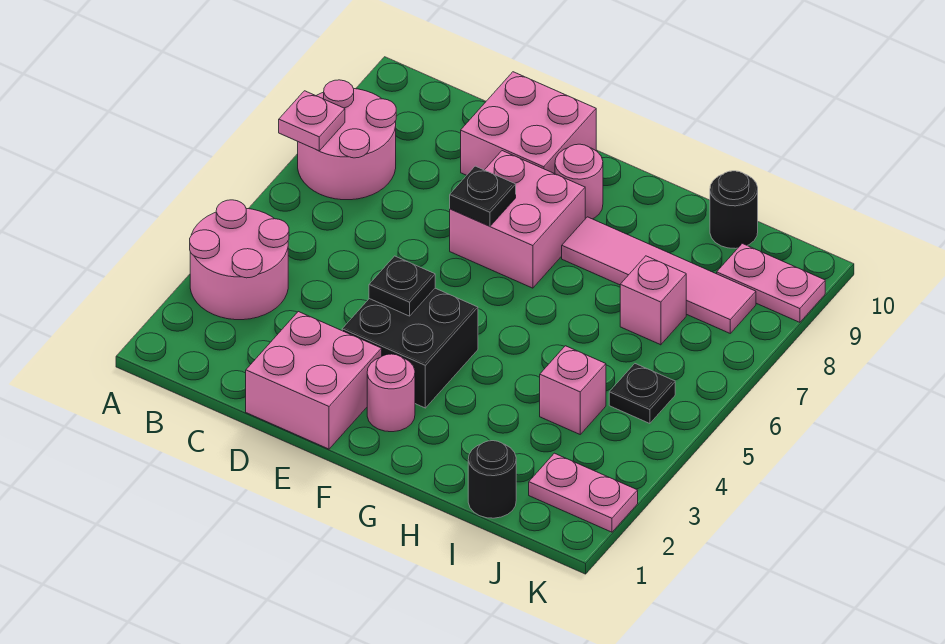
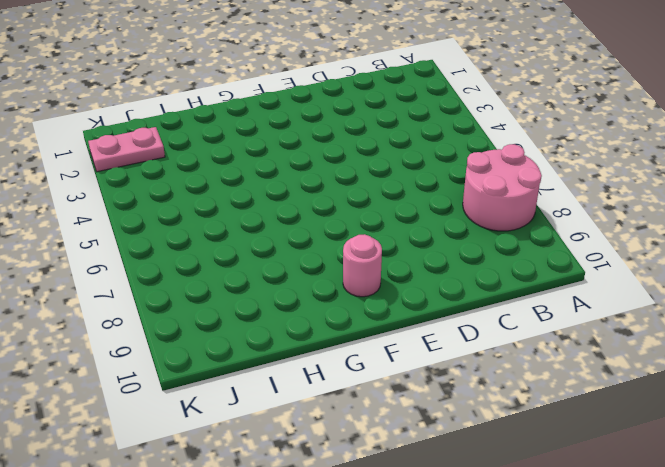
none -> pink round brick A3:B4 level 1
none -> pink brick D1:E2 level 1
none -> pink brick D9:E10 level 1

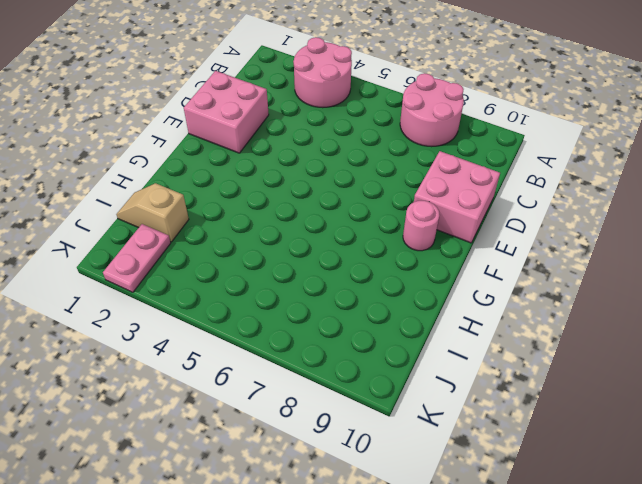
tan slope I1:I2 level 1 top 2 -> black round brick I1 level 1
none -> black brick E3:F4 level 1
none -> pink brick E7:F8 level 1
none -> pink round brick F2 level 1

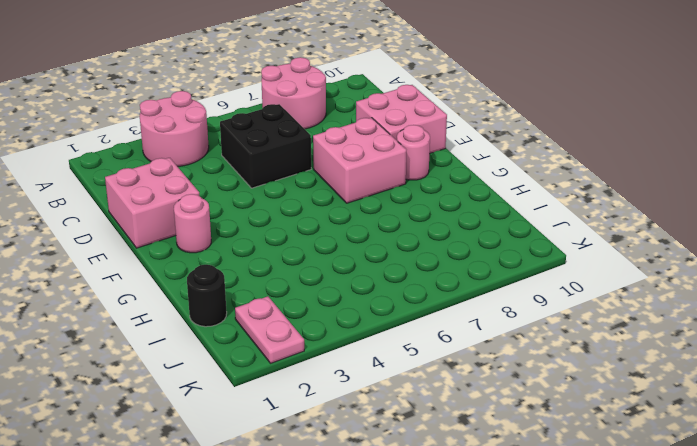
black brick C5:D6 level 1 -> black brick E3:F4 level 1
none -> pink tile G8:J8 level 1
none -> pink brick I4 level 1
none -> pink brick I7 level 1

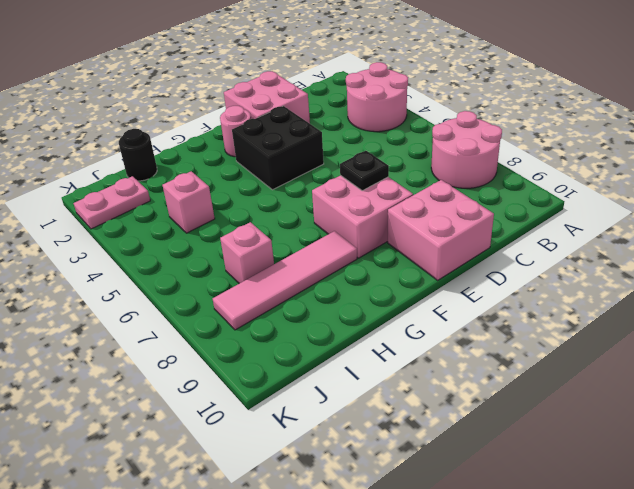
none -> pink round brick F9 level 1
none -> black round brick I10 level 1
none -> black plate J5 level 1

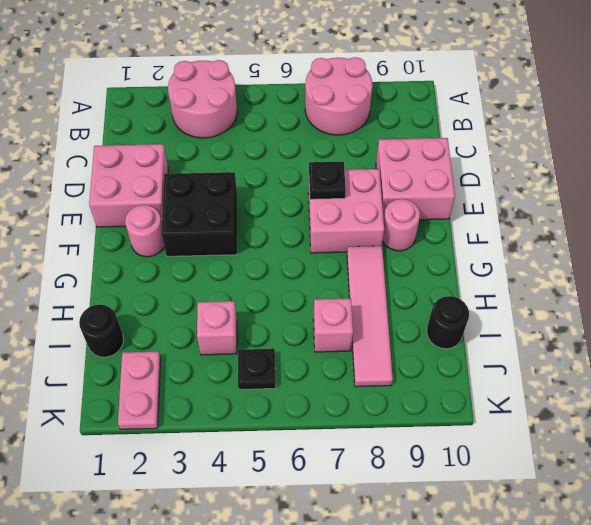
none -> pink plate J9:K9 level 1
none -> pink plate A7 level 2
none -> black plate E4 level 2

